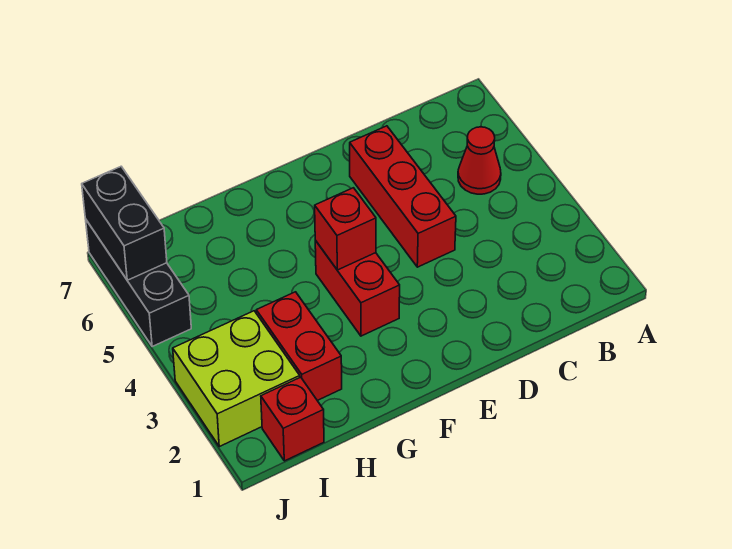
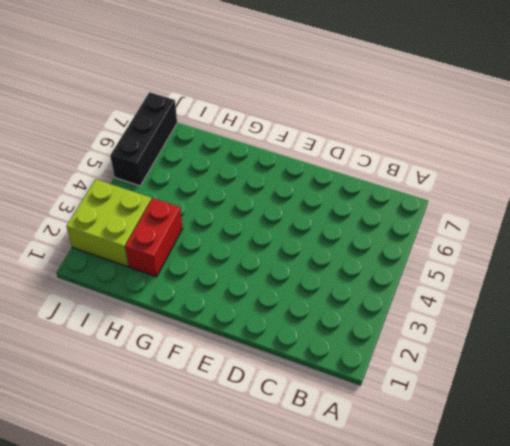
none -> red cone B5 level 1
none -> red brick D4:D6 level 1

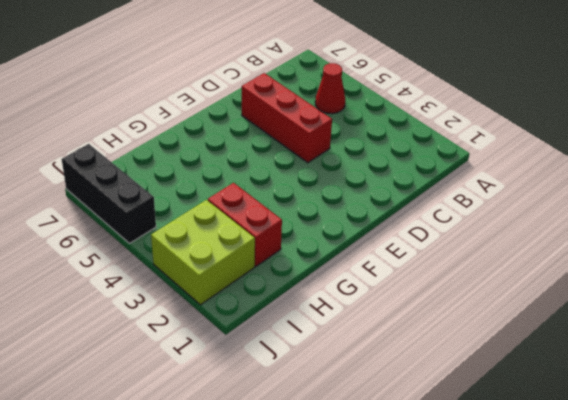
none -> red brick F3:F4 level 1
none -> red brick I1 level 1

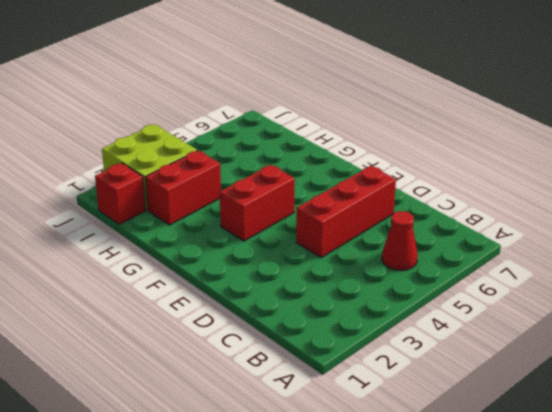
none -> black brick J5:J7 level 1
none -> red brick F4 level 2

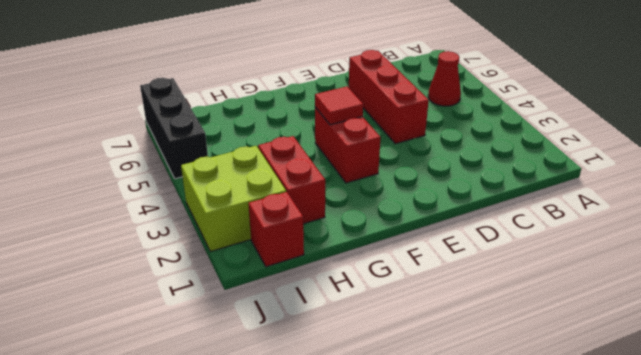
red tile F4 level 2 -> red brick F4 level 2
none -> black brick J6:J7 level 2

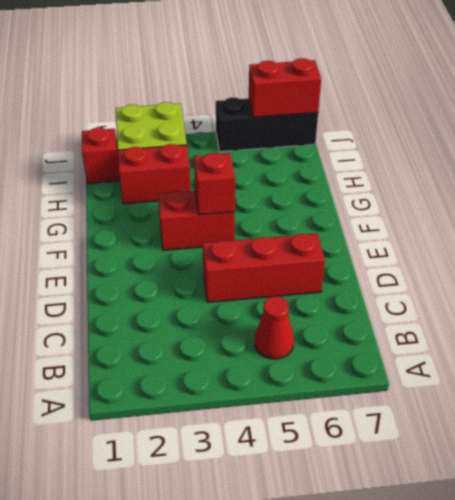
red brick J6:J7 level 2 -> black brick J6:J7 level 2

